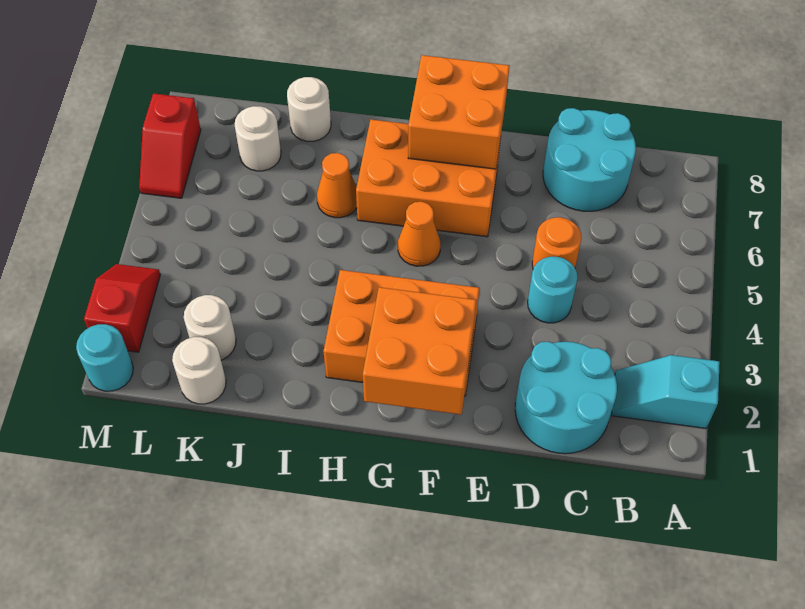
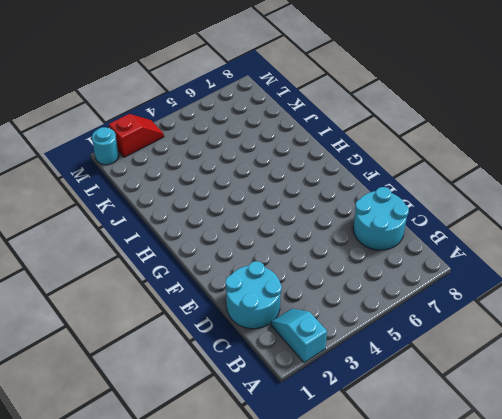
none -> cyan round brick D4 level 1
none -> orange round brick D5 level 1
none -> orange brick F2:H3 level 1

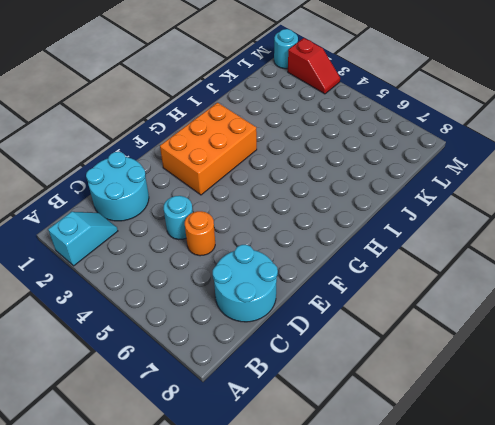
none -> orange brick F6:H7 level 1
none -> orange cone G5 level 1
none -> orange cone I6 level 1

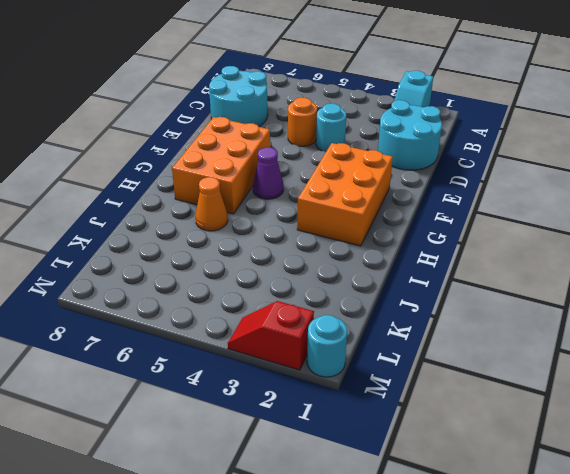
purple cone G5 level 1 -> orange cone G5 level 1
none -> white round brick J8 level 1
none -> white round brick K1 level 1
none -> white round brick K2 level 1

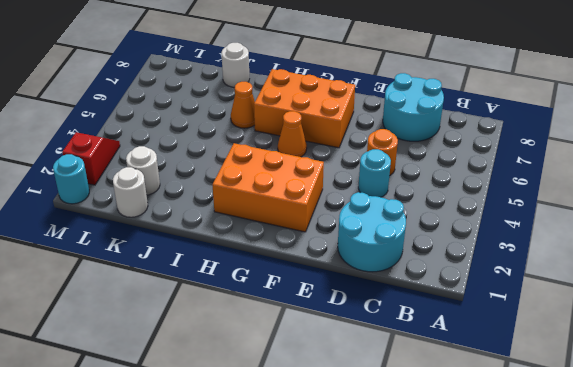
none -> cyan slope A2:B2 level 1 top A
none -> white round brick K7 level 1
none -> red slope M6:M7 level 1 top 7

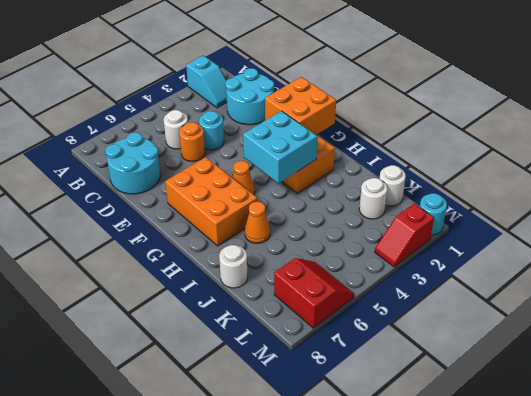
white round brick C5 level 1 -> white round brick K7 level 1
cyan brick G3:H4 level 2 -> none
red slope L6:M7 level 1 top 7 -> red slope M6:M7 level 1 top 7
none -> orange brick F7:G8 level 2

